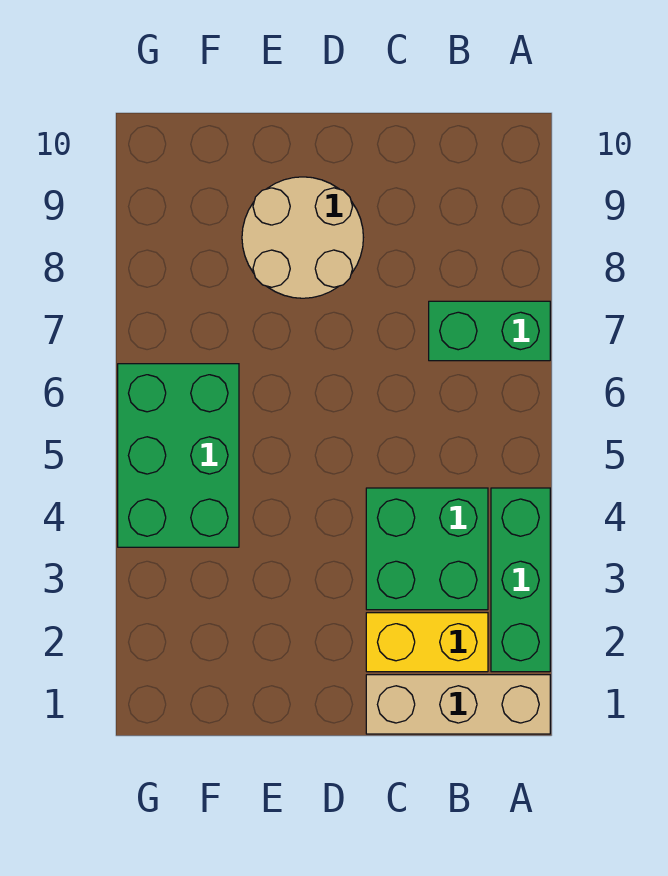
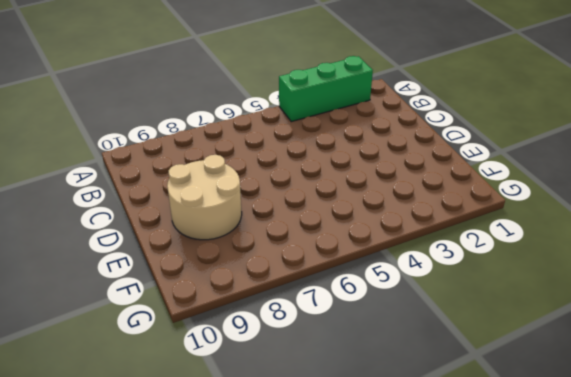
none -> tan brick A1:C1 level 1
none -> green brick A7:B7 level 1

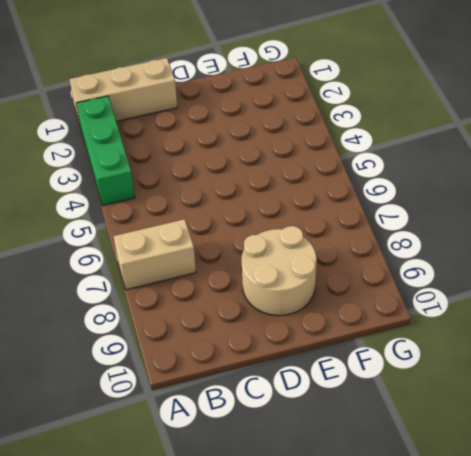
tan brick A7:B7 level 1 -> green brick A7:B7 level 1
none -> yellow brick B2:C2 level 1
none -> green brick B3:C4 level 1

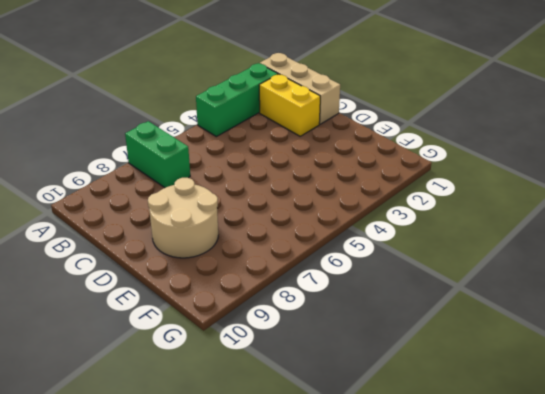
none -> green brick B3:C4 level 1
none -> green brick F4:G6 level 1

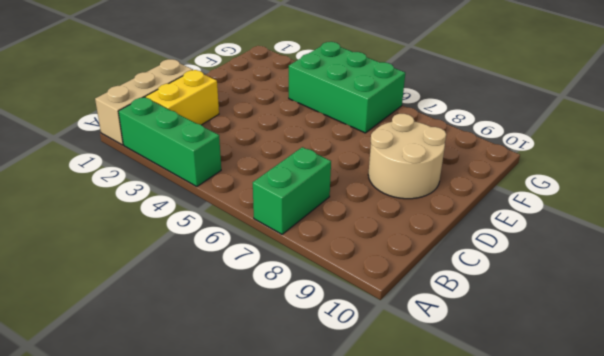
none -> green brick B3:C4 level 1

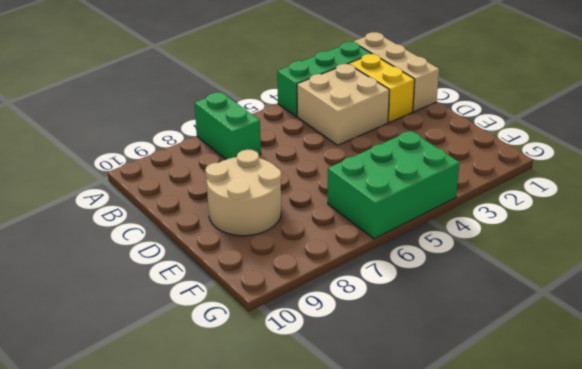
tan brick B3:C4 level 1 -> green brick B3:C4 level 1

